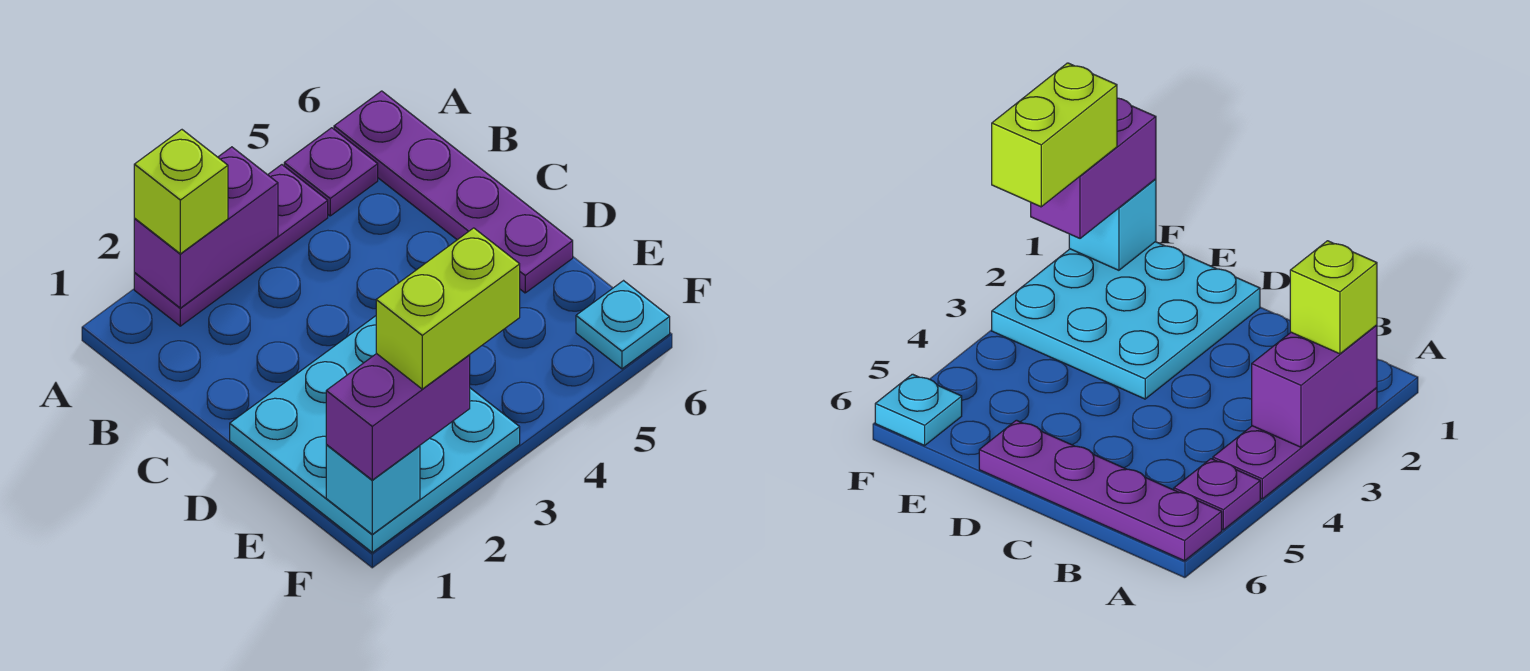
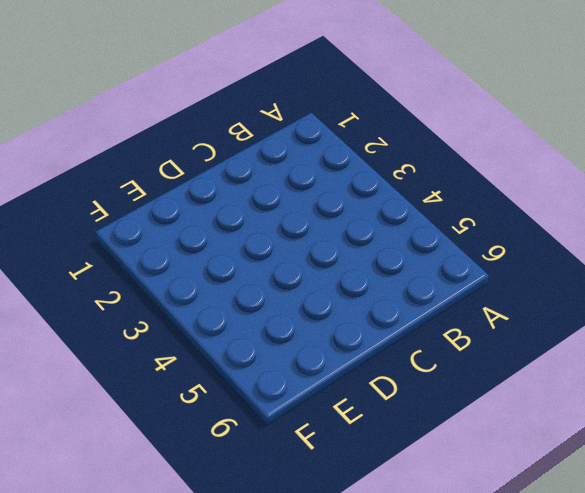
none -> purple plate A2:A4 level 1
none -> purple plate A5 level 1

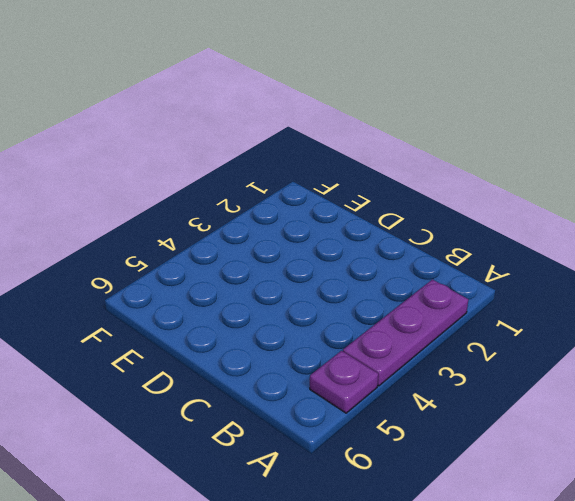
none -> purple plate A6:D6 level 1
none -> cyan plate D1:F3 level 1

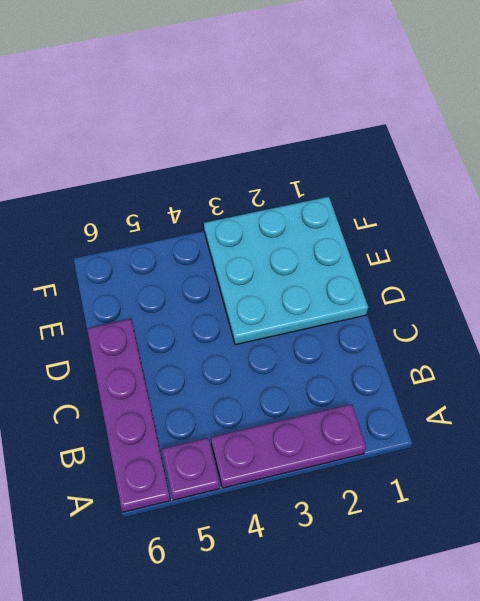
none -> cyan plate F6 level 1
none -> purple brick A2:A3 level 2

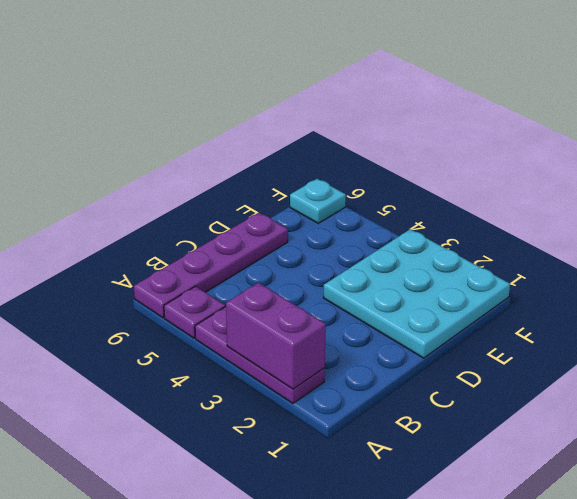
none -> cyan brick F1 level 2
none -> lime brick A2 level 3

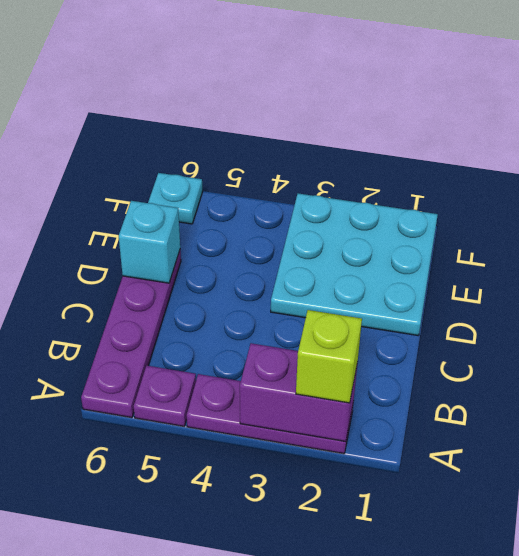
cyan brick D6 level 2 -> cyan brick F1 level 2
none -> purple brick F1:F2 level 3
none -> lime brick F2:F3 level 4

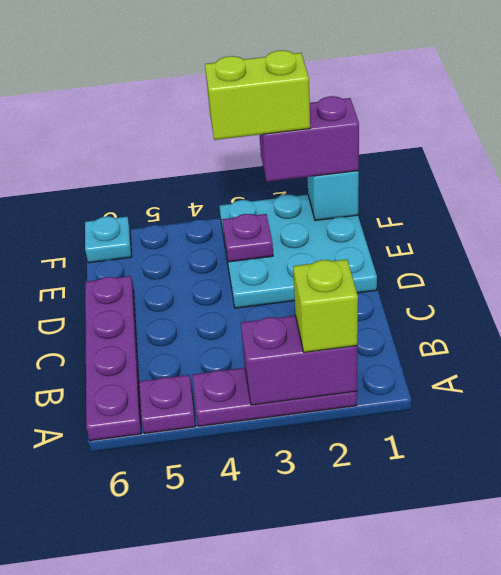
purple plate E3 level 2 -> none

